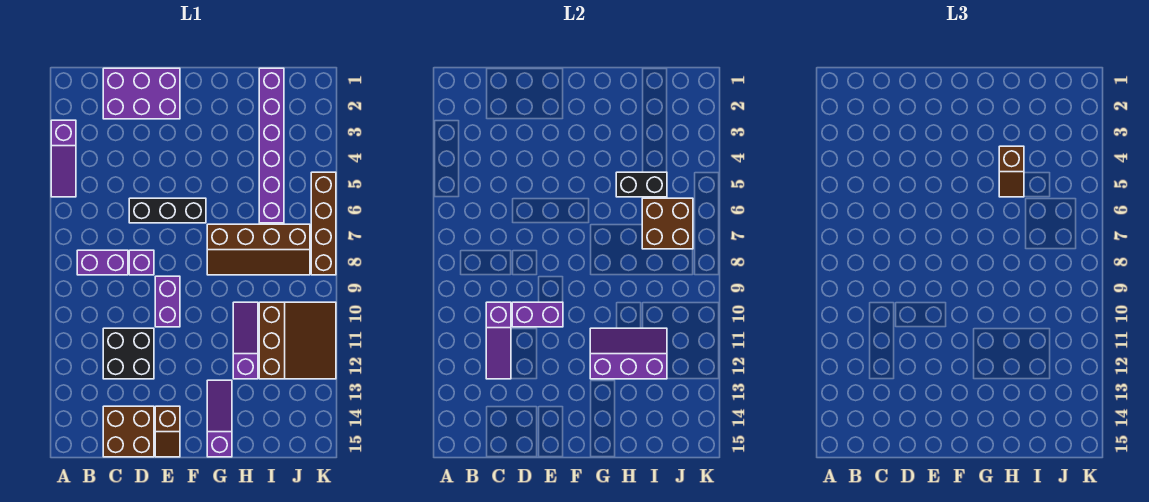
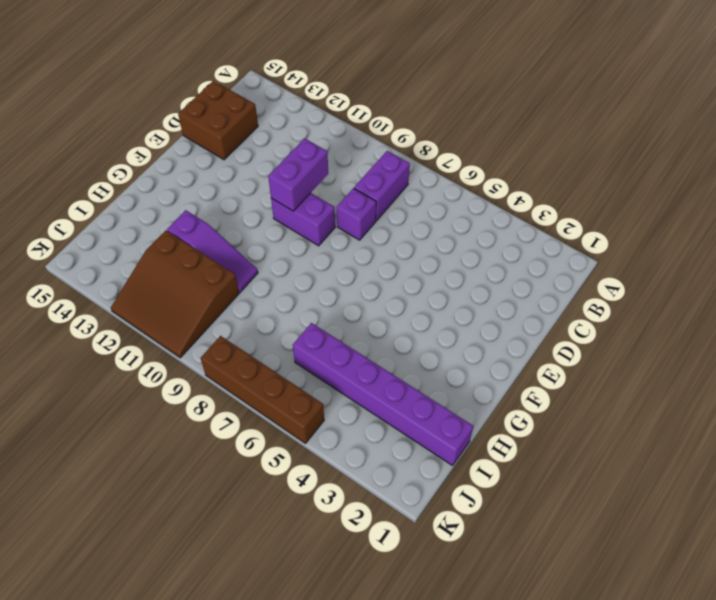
none -> purple slope A3:A5 level 1 top 3
none -> purple brick C1:E2 level 1
none -> black brick C11:D12 level 1

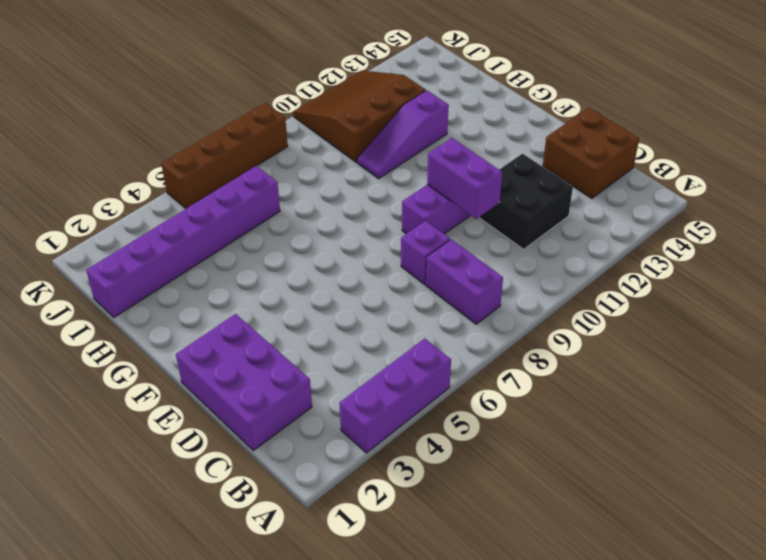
purple brick A3:A5 level 1 -> purple slope A3:A5 level 1 top 3
none -> black brick D6:F6 level 1
none -> brown slope E14:E15 level 1 top 14
none -> brown slope G7:J8 level 1 top 7

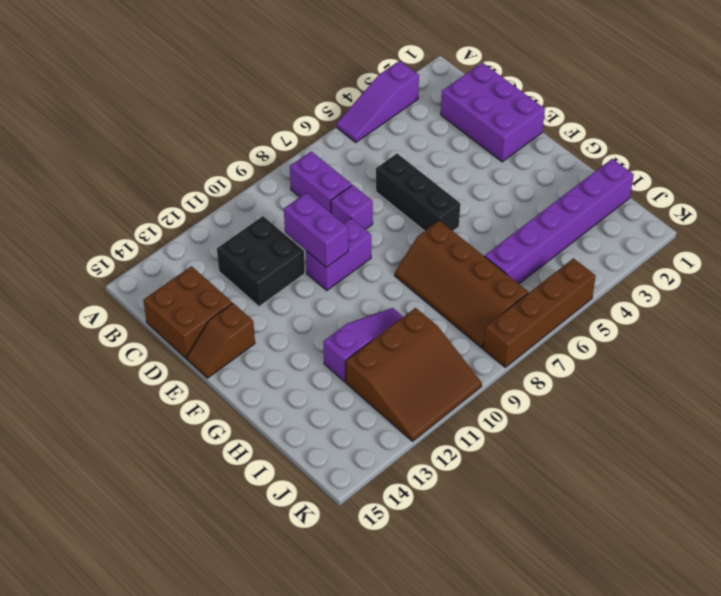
none -> purple slope G13:G15 level 1 top 15
none -> purple slope C10:C12 level 2 top 10
none -> purple slope G11:I12 level 2 top 12

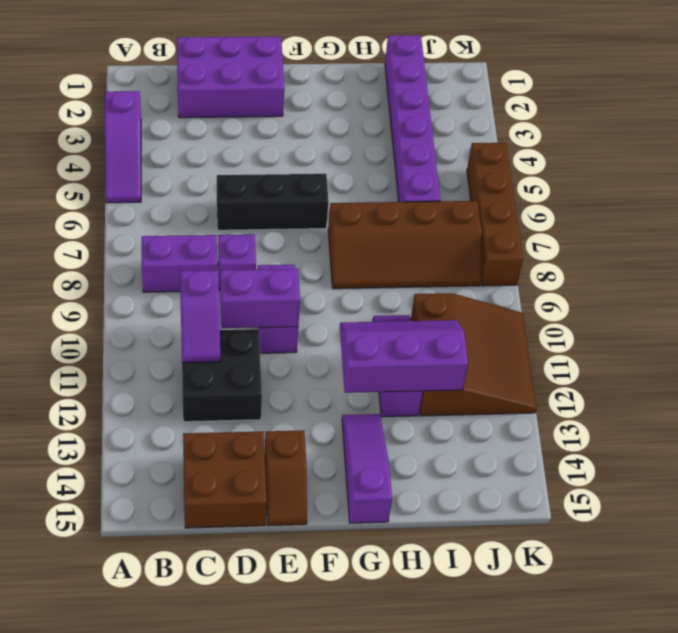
purple slope C10:C11 level 2 top 10 -> purple slope C10:C12 level 2 top 10
none -> black brick H5:I5 level 2
none -> brown brick I6:J7 level 2
none -> brown slope H4:H5 level 3 top 4

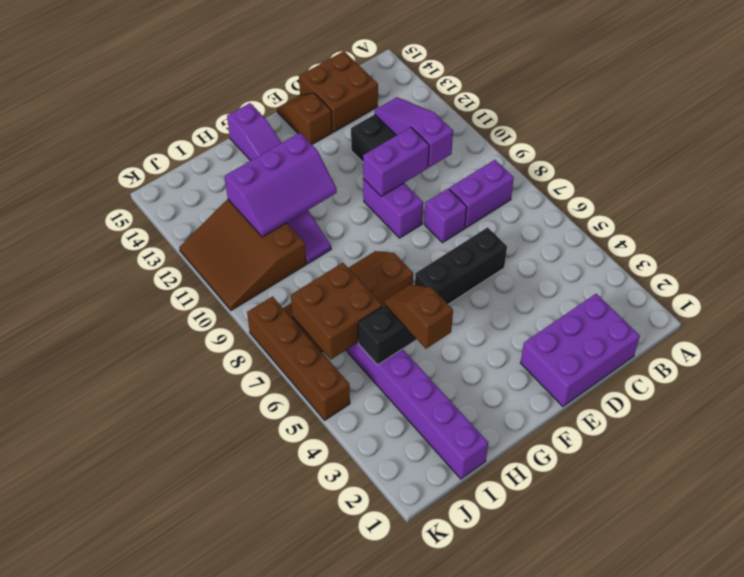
none -> purple slope A3:A5 level 1 top 3

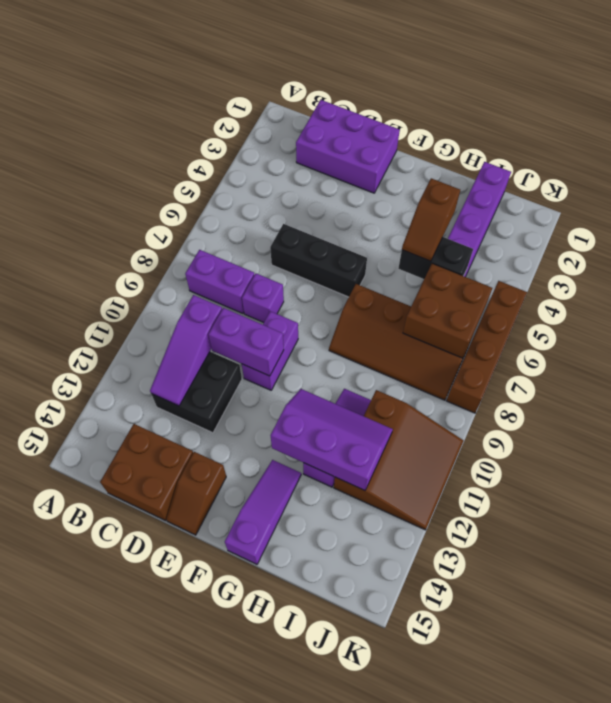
none -> purple slope A3:A5 level 1 top 3

